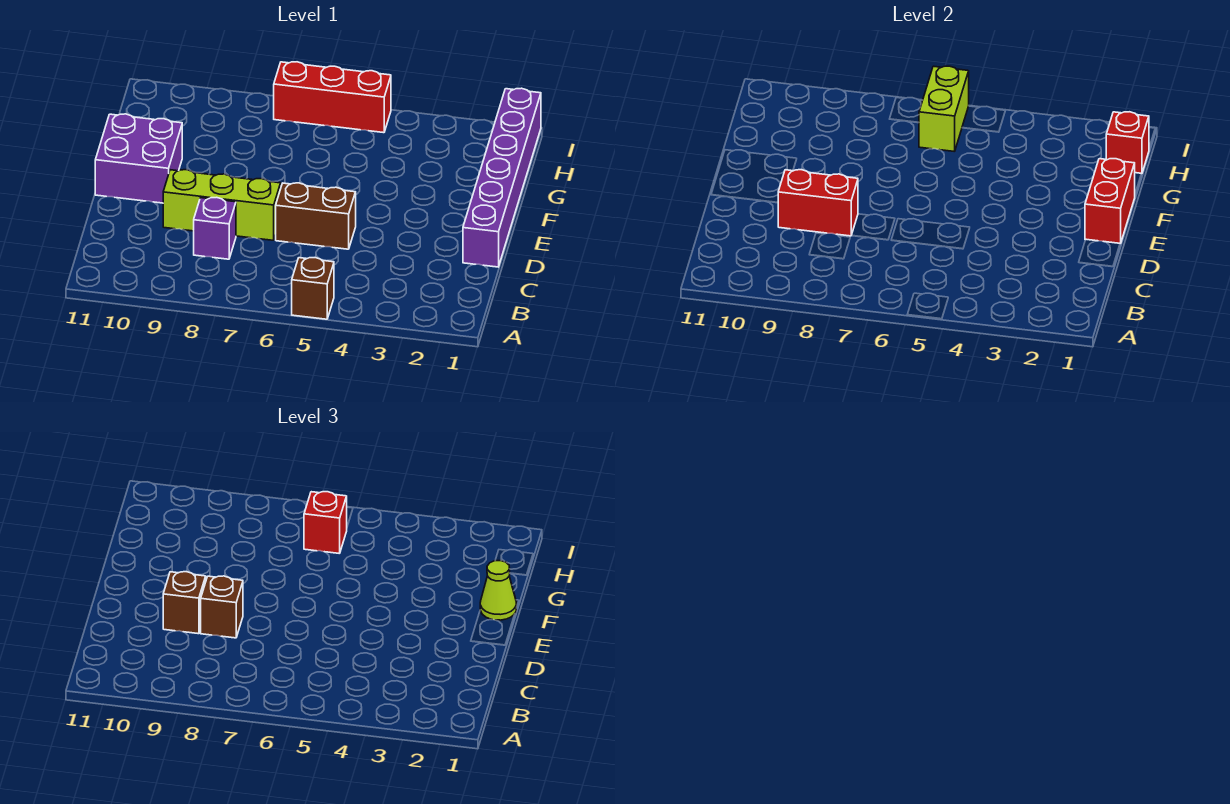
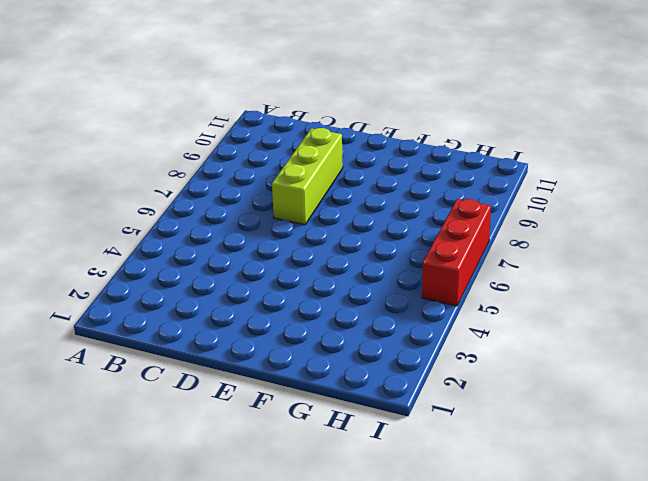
none -> brown brick A5 level 1
none -> purple brick C8 level 1
none -> purple brick D1:I1 level 1

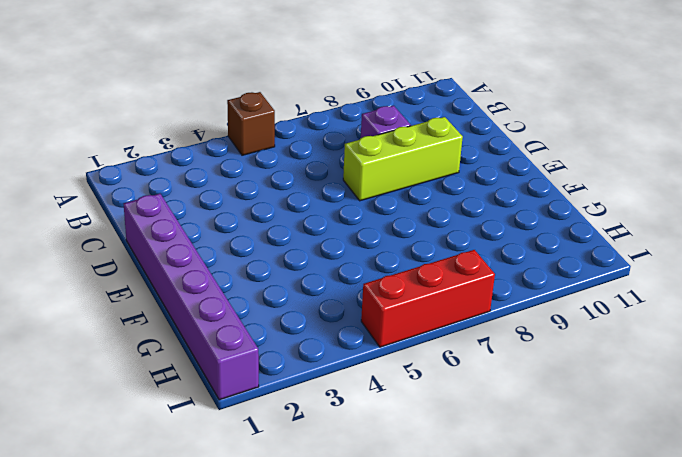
none -> brown brick D5:D6 level 1
none -> purple brick E10:F11 level 1
none -> red brick D8:D9 level 2

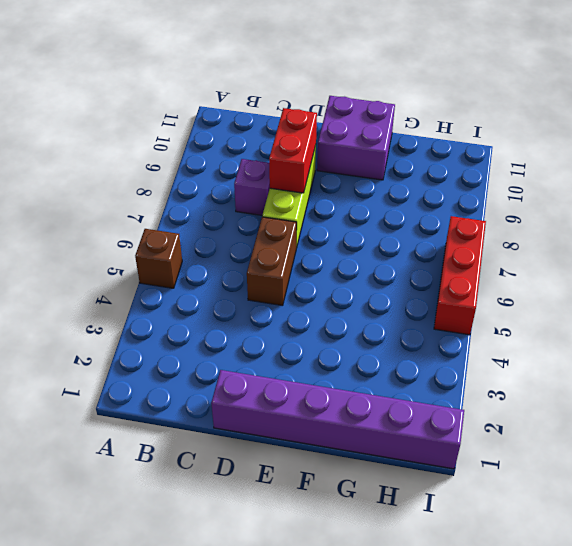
none -> red brick E1:F1 level 2
none -> red brick H1 level 2
none -> lime brick H6:I6 level 2

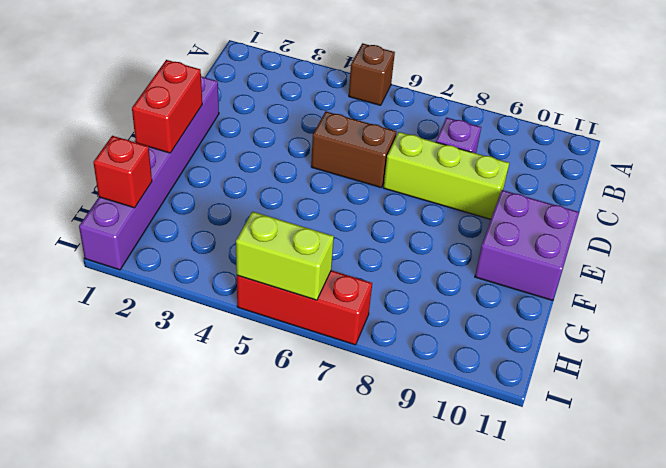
lime brick I5:I6 level 2 -> lime brick H6:I6 level 2
none -> red brick D8:D9 level 2
none -> brown brick D8 level 3
none -> brown brick D9 level 3

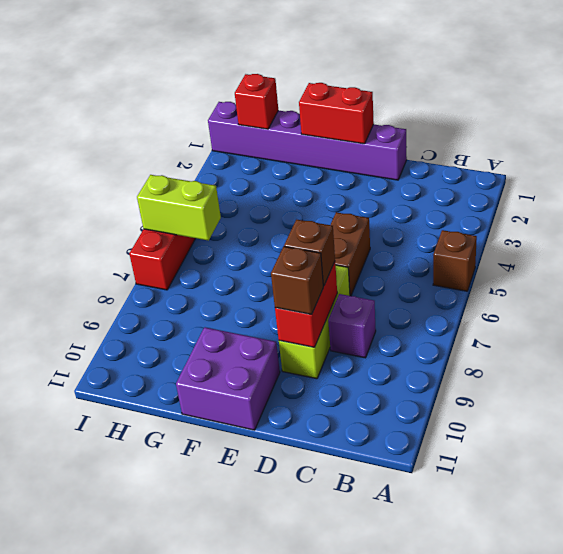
none -> lime cone F1 level 3
none -> red brick H6 level 3

